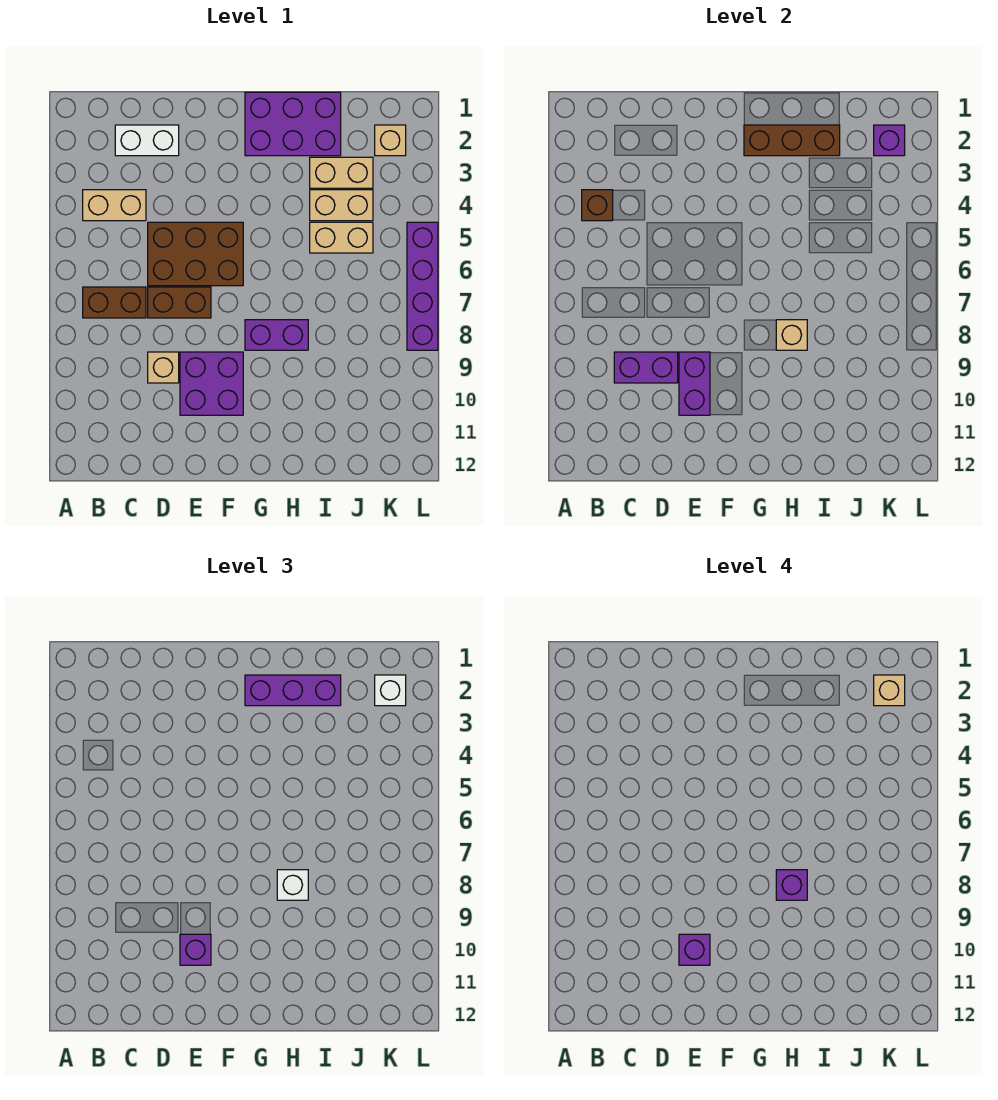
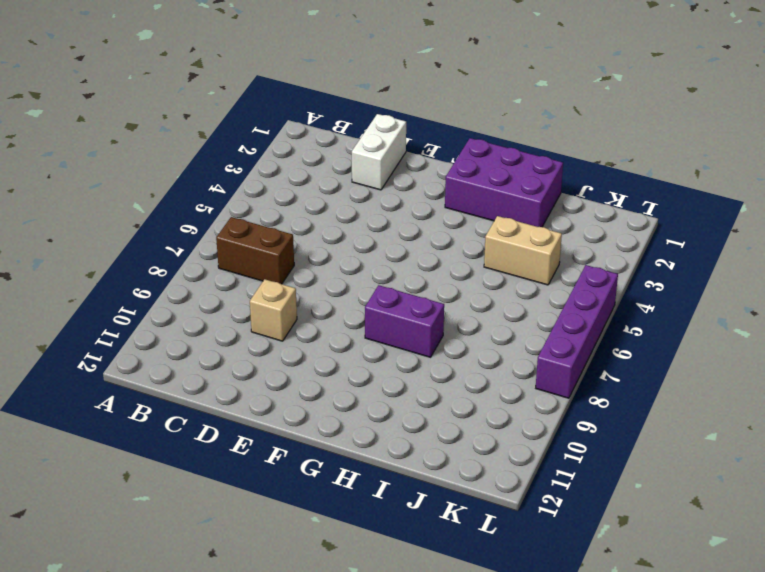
white brick D1:D2 level 1 -> white brick C2:D2 level 1
none -> tan brick B4:C4 level 1
none -> brown brick D5:F6 level 1
none -> brown brick D7:E7 level 1

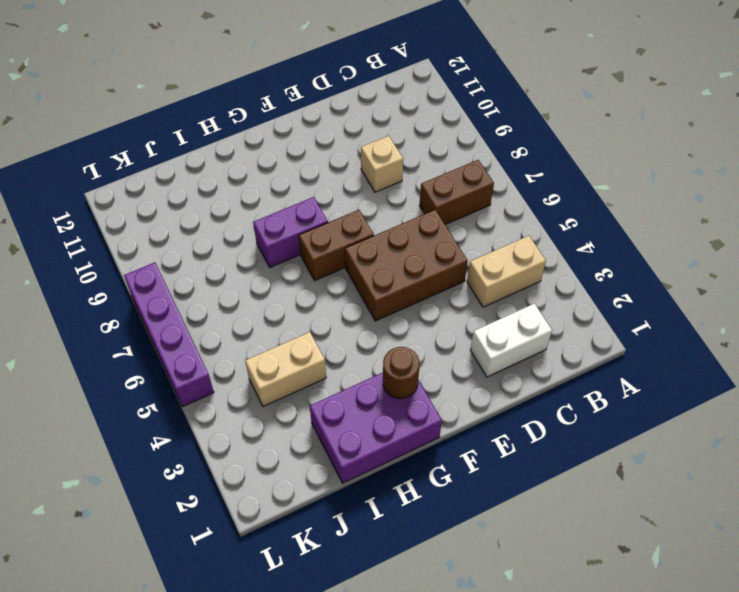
brown brick F7:G7 level 1 -> brown brick D7:E7 level 1
brown round brick G2 level 2 -> brown brick G2:I2 level 2
none -> purple brick E9:F10 level 1
none -> tan brick I3:J3 level 1
none -> tan brick I5:J5 level 1

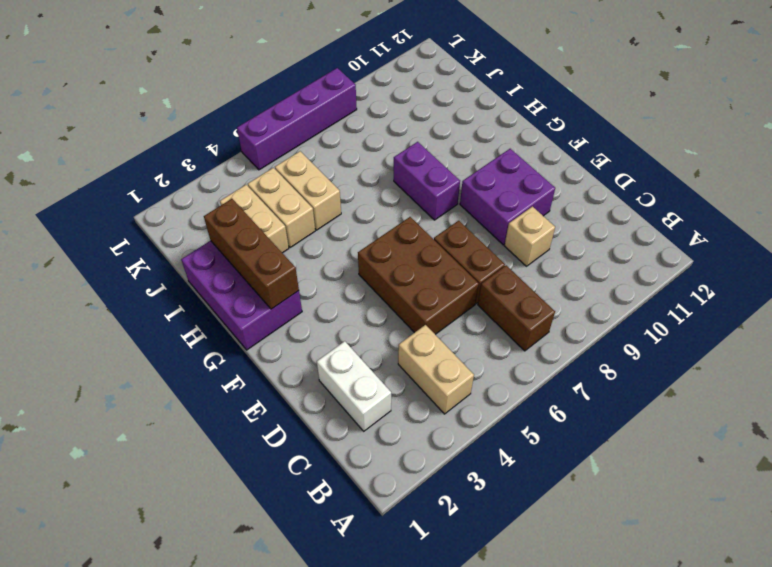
none -> tan brick K2 level 1
none -> brown brick B4 level 2
none -> purple brick C9:D9 level 2

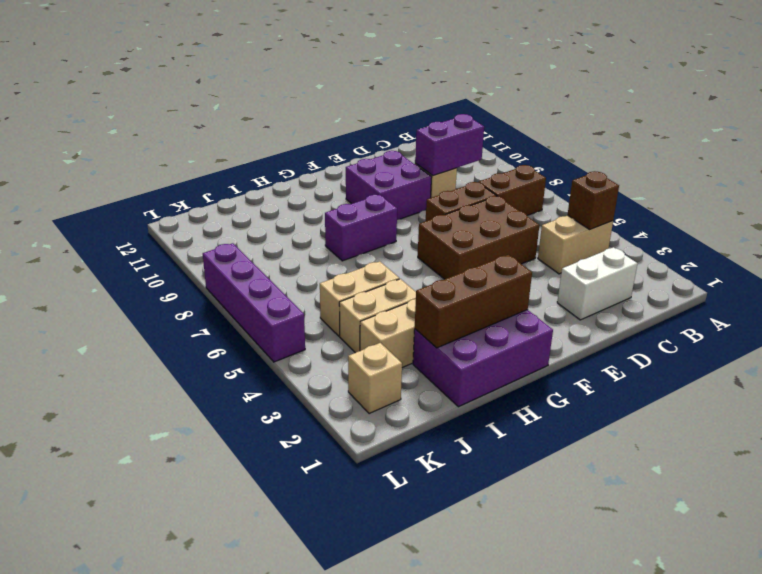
none -> purple brick E9:E10 level 2
none -> tan brick H8 level 2
none -> purple brick K2 level 2

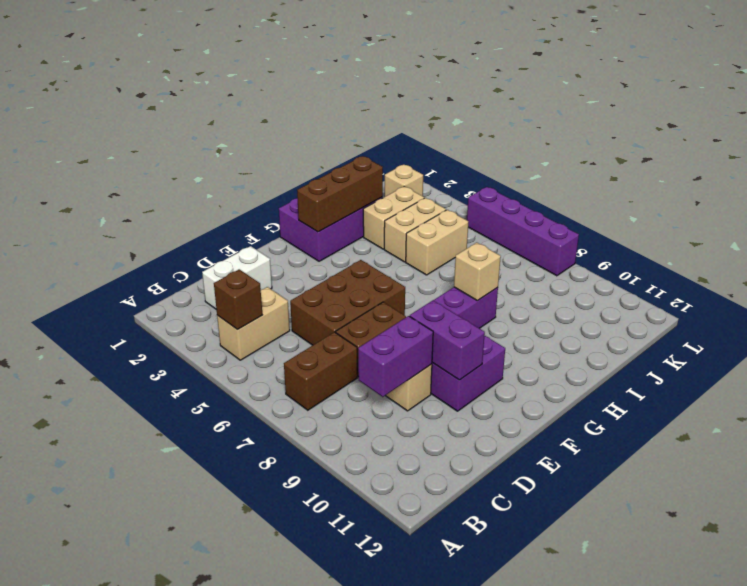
none -> purple brick K2 level 2
none -> purple brick E10 level 3
none -> purple brick G2:I2 level 3

